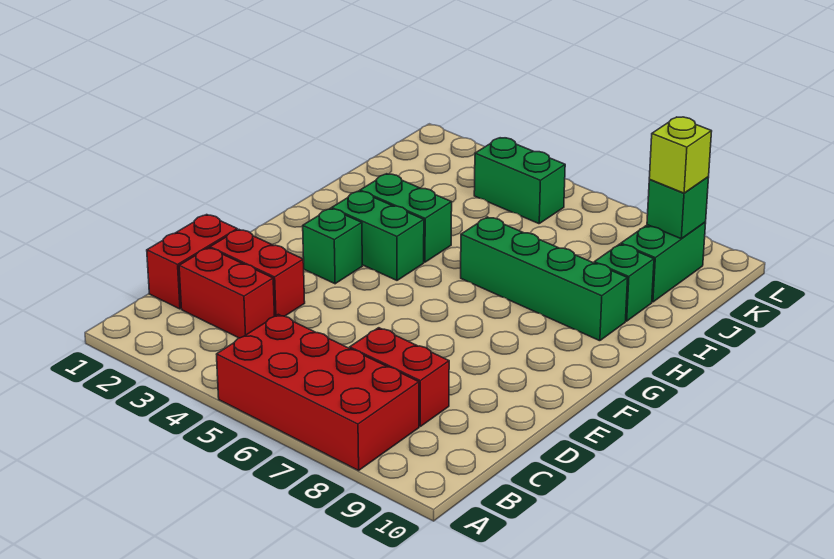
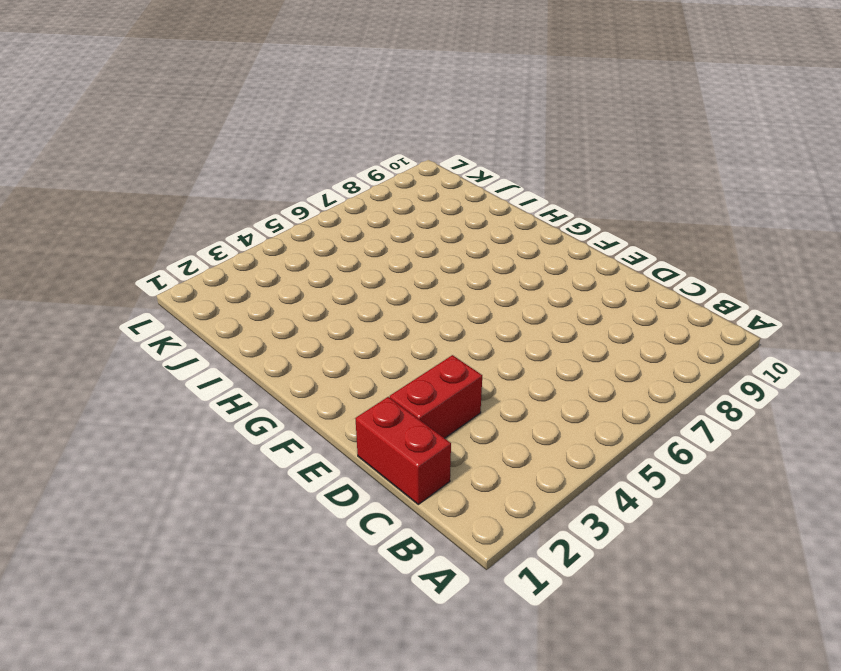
none -> red brick A5:B8 level 1
none -> red brick C2:C3 level 1
none -> red brick C7:C8 level 1

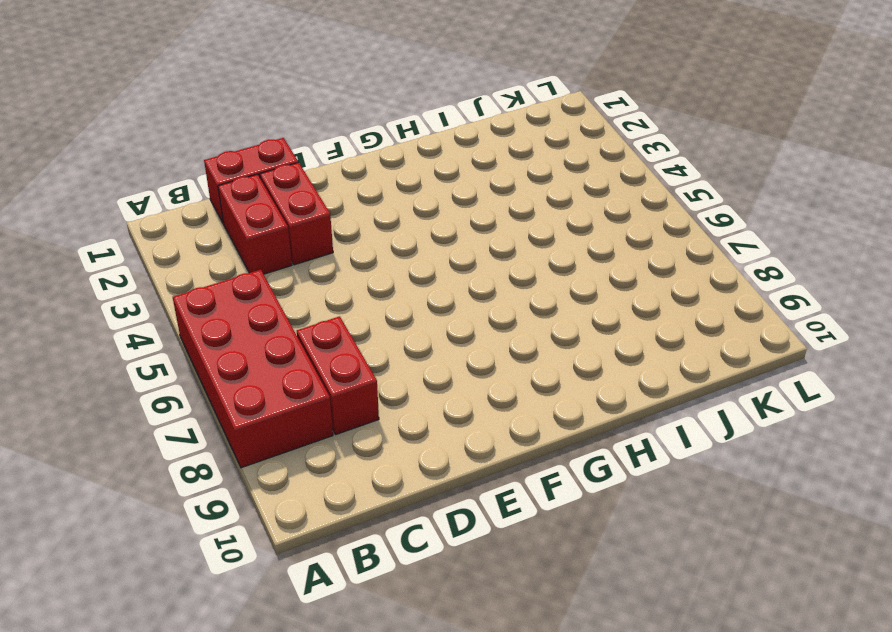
none -> green brick F3 level 1
none -> green brick G3:G4 level 1
none -> green brick H3:H4 level 1

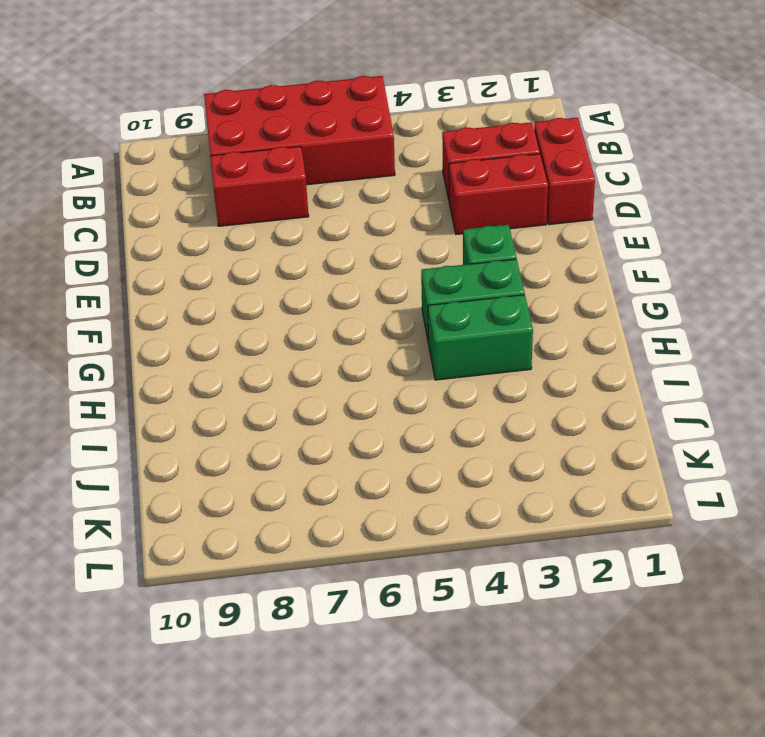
none -> green brick H6:H9 level 1
none -> green brick I9 level 1
none -> green brick J9:K9 level 1

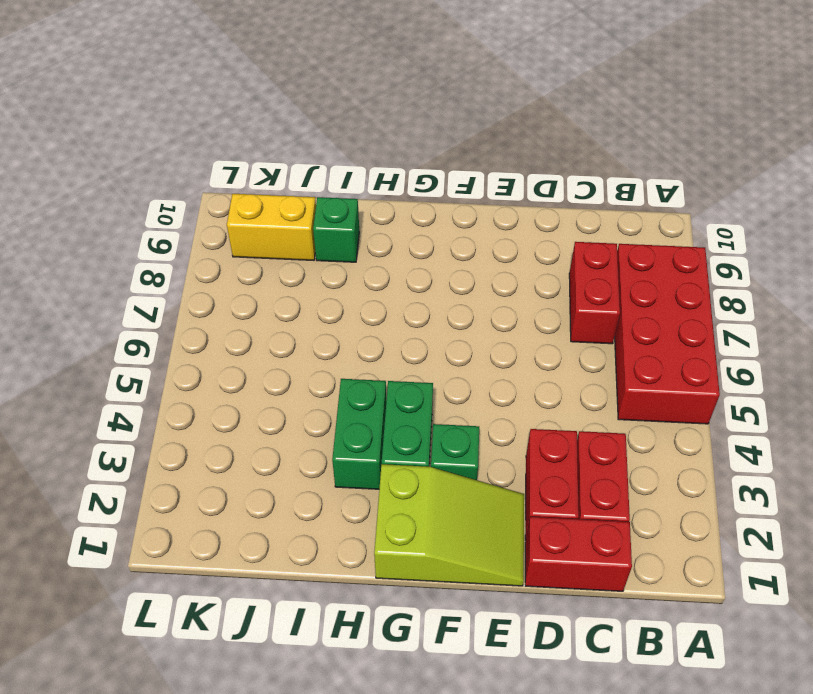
lime slope E1:G2 level 1 top G -> none
yellow brick J9:K9 level 1 -> green brick J9:K9 level 1
none -> green brick H6:H9 level 1
none -> green brick K4:K5 level 1
none -> green brick K9 level 2

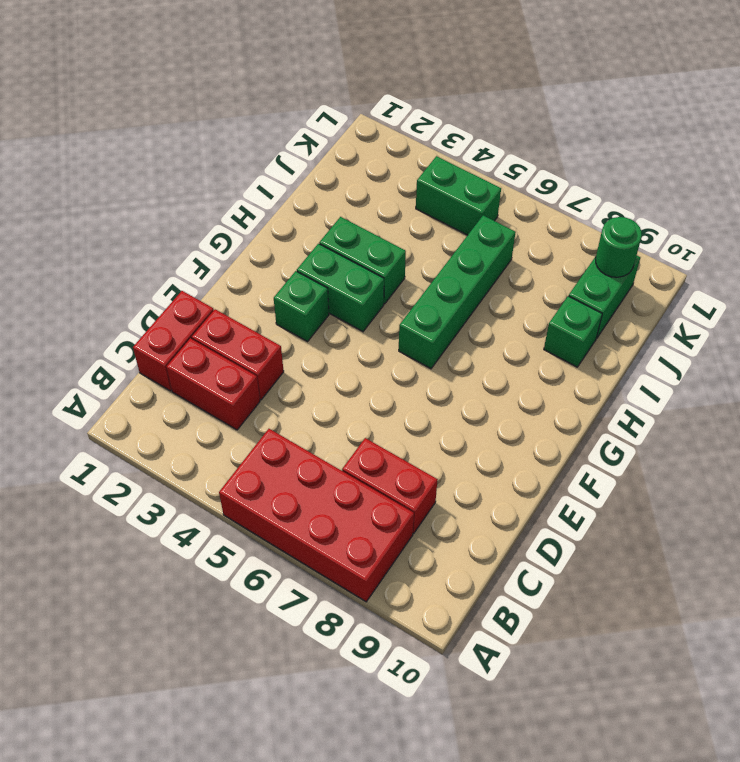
green brick G6:J6 level 1 -> green brick H6:H9 level 1
green round brick K9 level 2 -> green brick K9 level 2
none -> lime brick K9 level 3

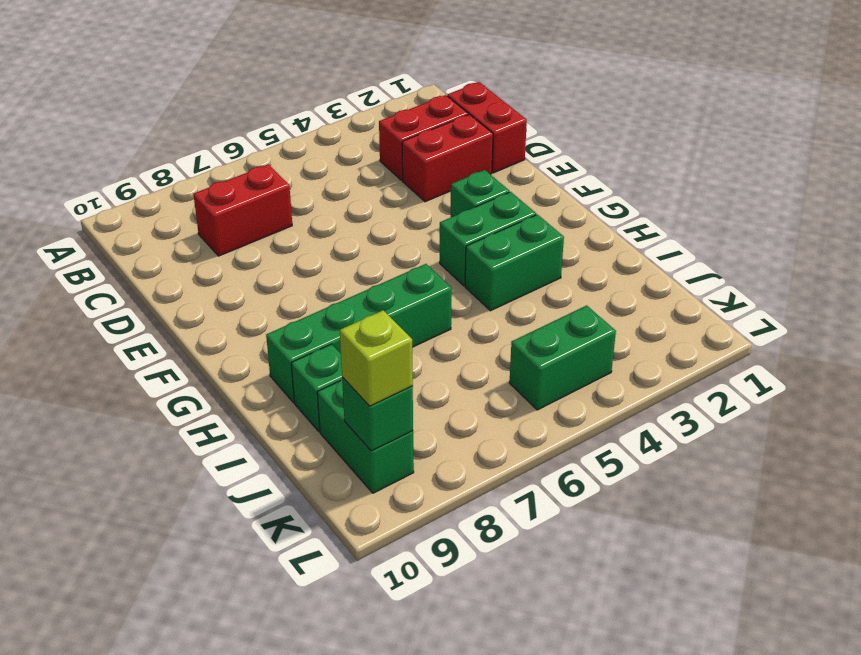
none -> red brick A5:B8 level 1

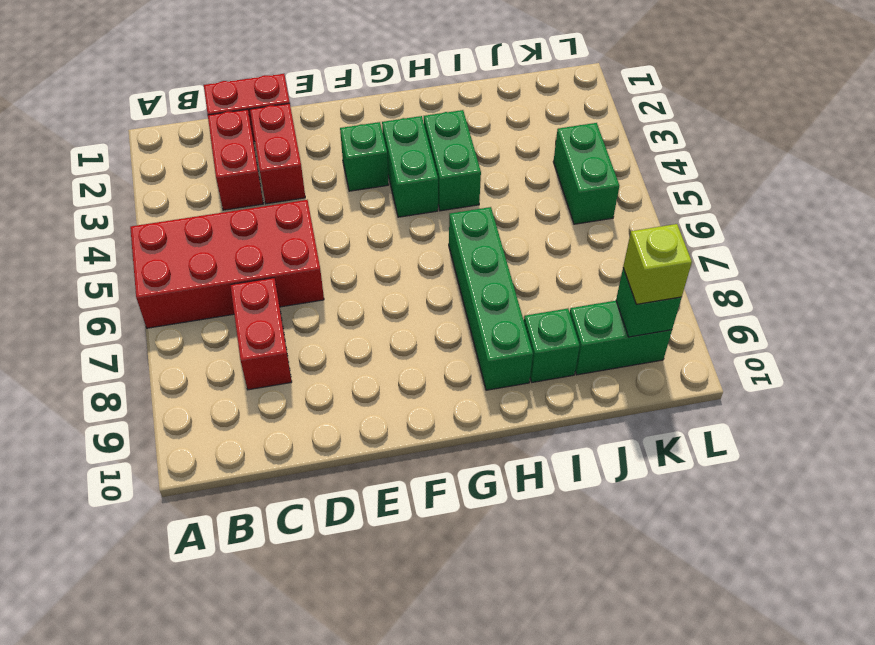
red brick A5:D6 level 1 -> red brick A5:B8 level 1

